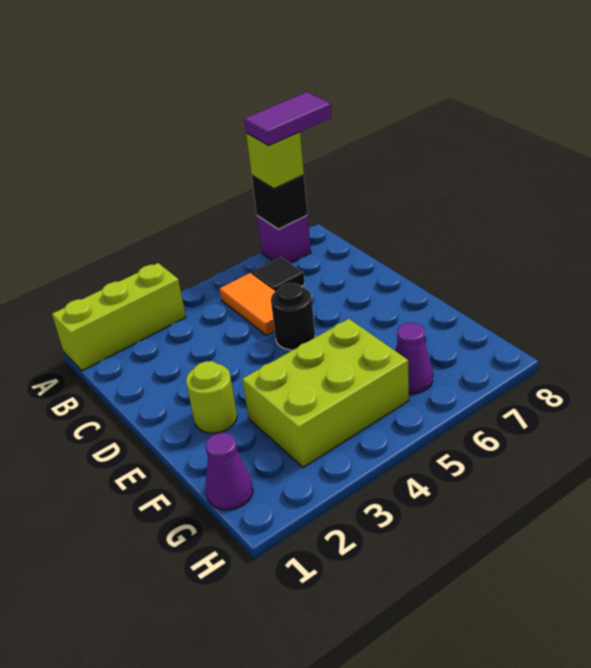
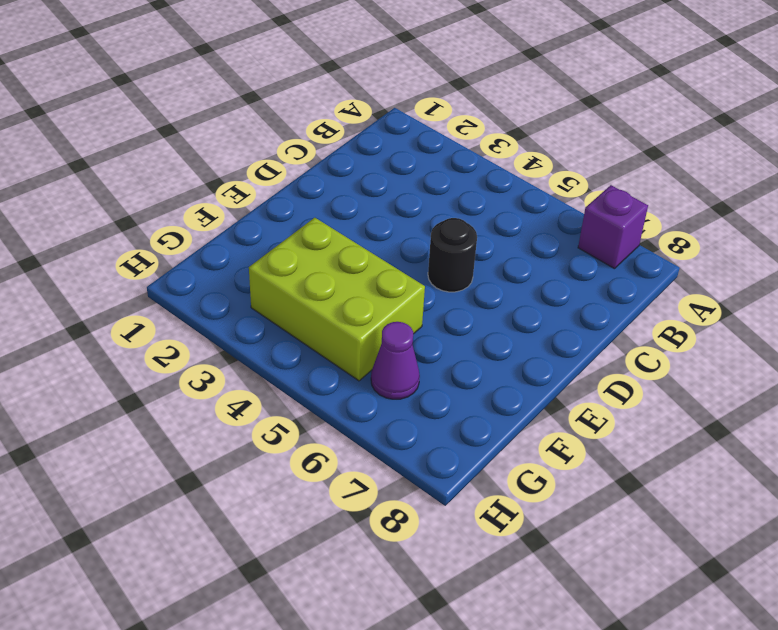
none -> lime brick A1:A3 level 1
none -> orange tile B5:C5 level 1
none -> black tile B6 level 1

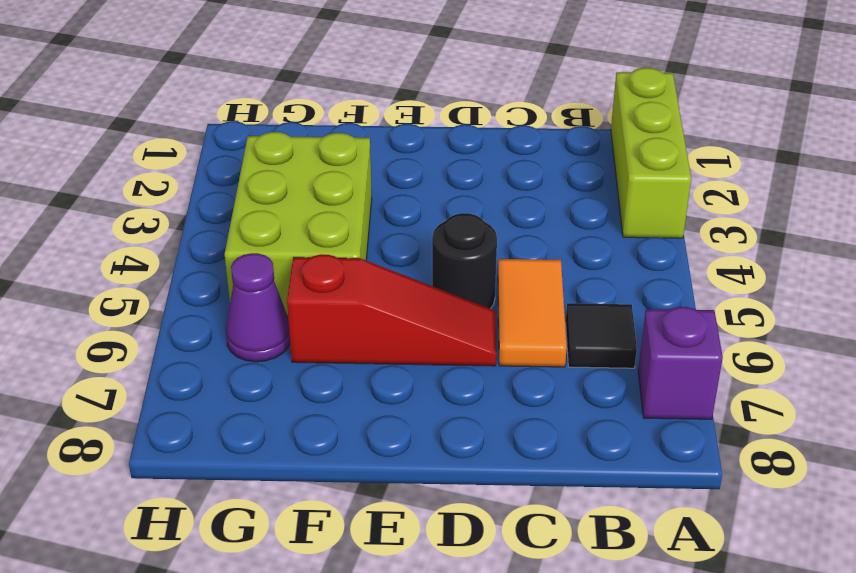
orange tile C5:C6 level 1 -> orange tile B5:C5 level 1
red slope D6:F6 level 1 top F -> none
none -> lime round brick E2 level 1
none -> purple cone G1 level 1
none -> black brick A7 level 2

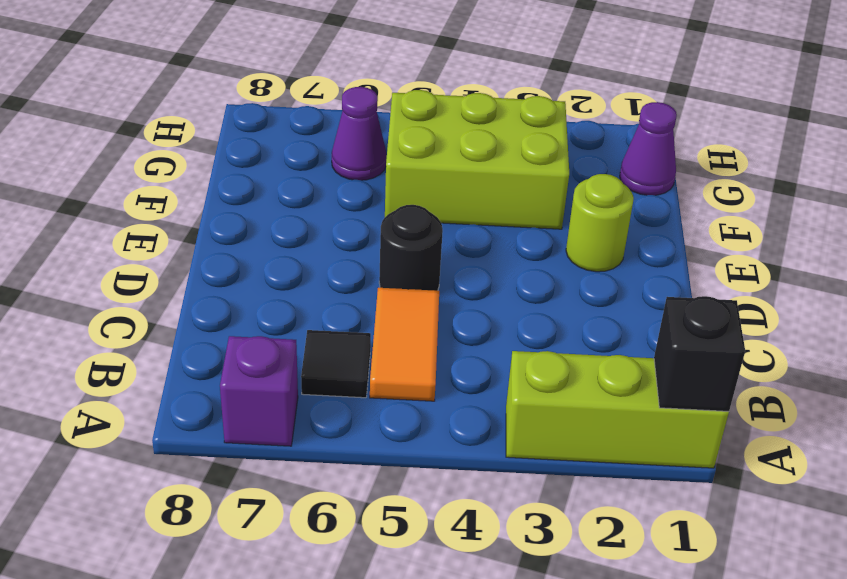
black brick A1 level 2 -> black brick A7 level 2
none -> lime brick A7 level 3
none -> purple tile A7:A8 level 4

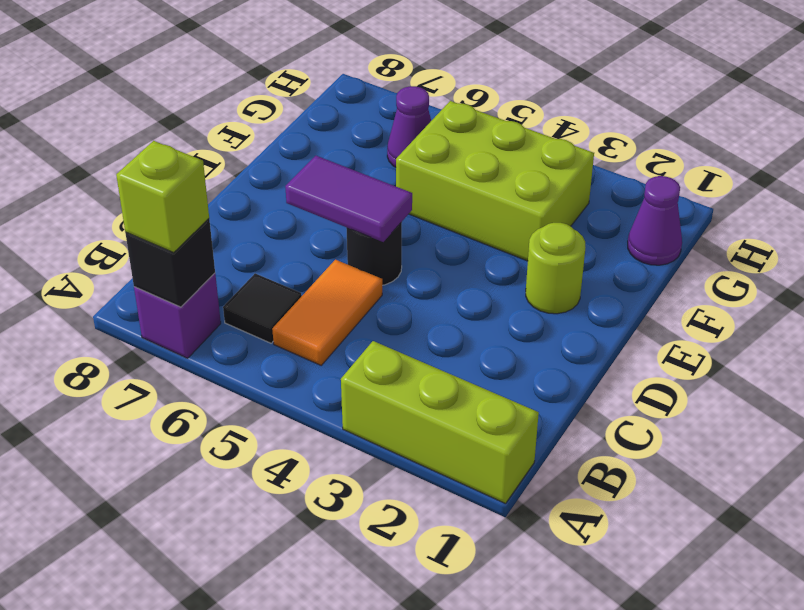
purple tile D5:D6 level 2 -> purple tile A7:A8 level 4

